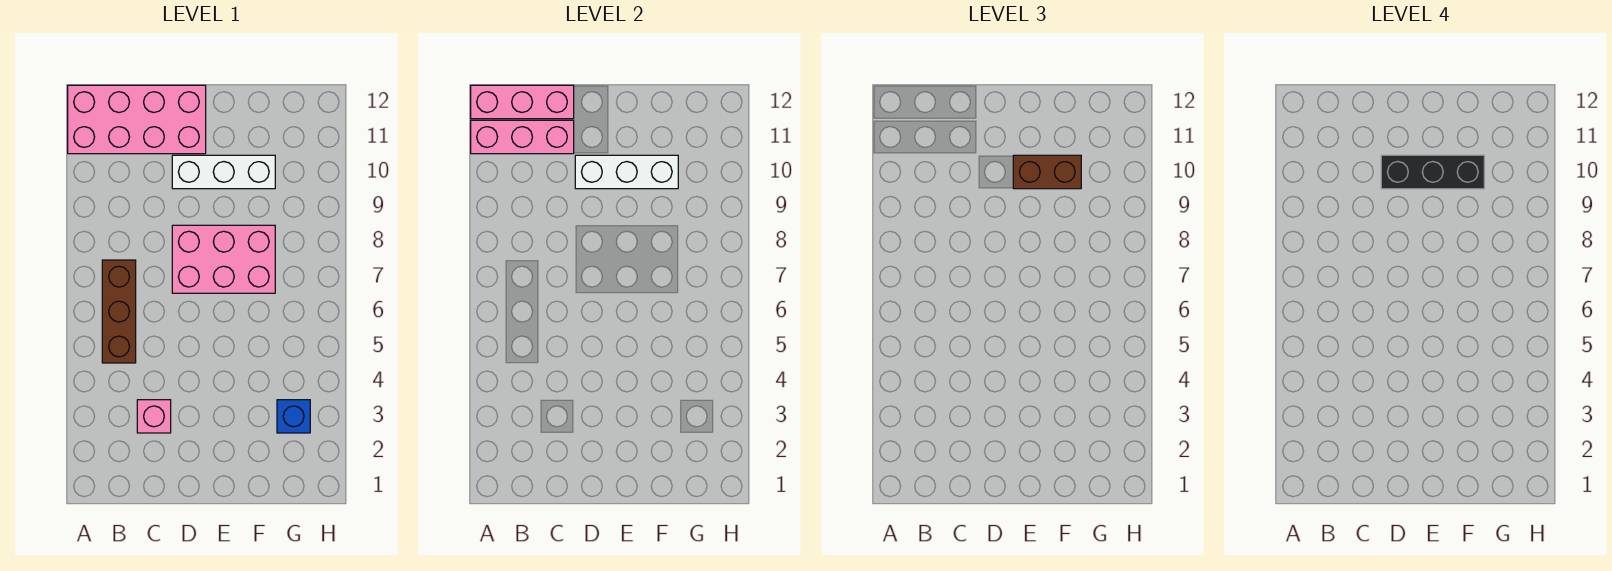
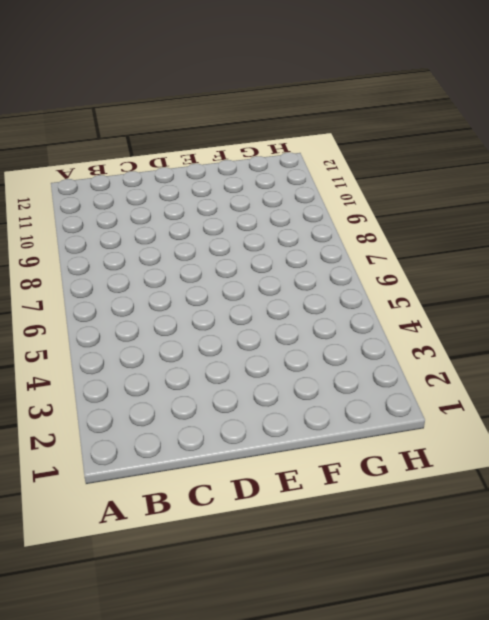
none -> pink brick A11:D12 level 1
none -> brown brick B5:B7 level 1

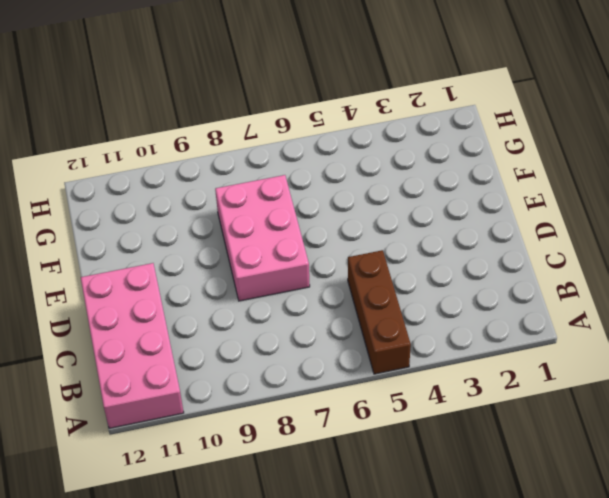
brown brick A5:C5 level 1 -> brown brick B5:B7 level 1
none -> pink brick C3 level 1
none -> white brick D10:F10 level 1

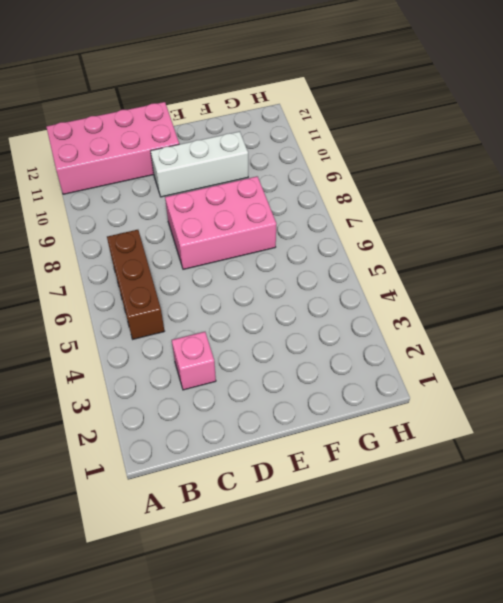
none -> blue brick G3 level 1
none -> pink brick A11:C11 level 2

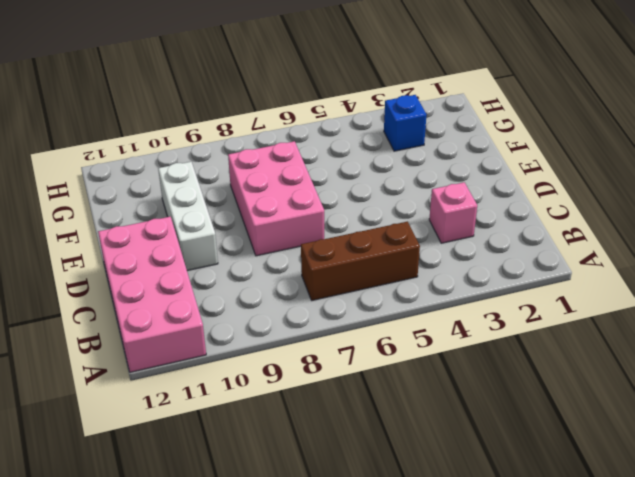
none -> pink brick A11:C11 level 2
none -> pink brick A12:C12 level 2

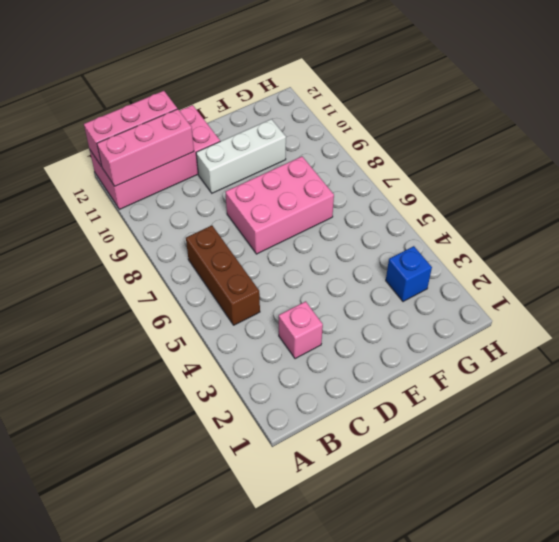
none -> white brick D10:F10 level 2
none -> brown brick E10:F10 level 3

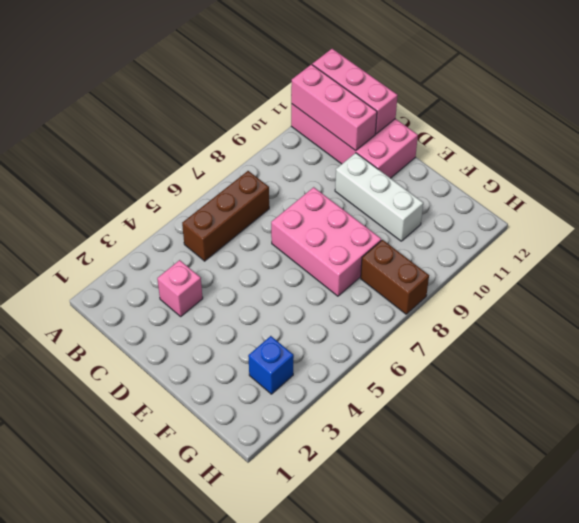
brown brick G8:H8 level 1 -> brown brick E10:F10 level 3
none -> white brick D10:F10 level 2
none -> black brick D10:F10 level 4

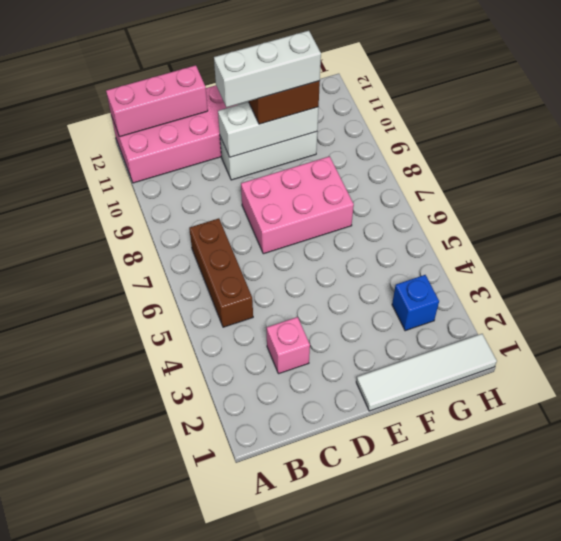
white brick D10:F10 level 4 -> black brick D10:F10 level 4
white tile E1:H1 level 1 -> none
none -> pink brick A11:C11 level 2

